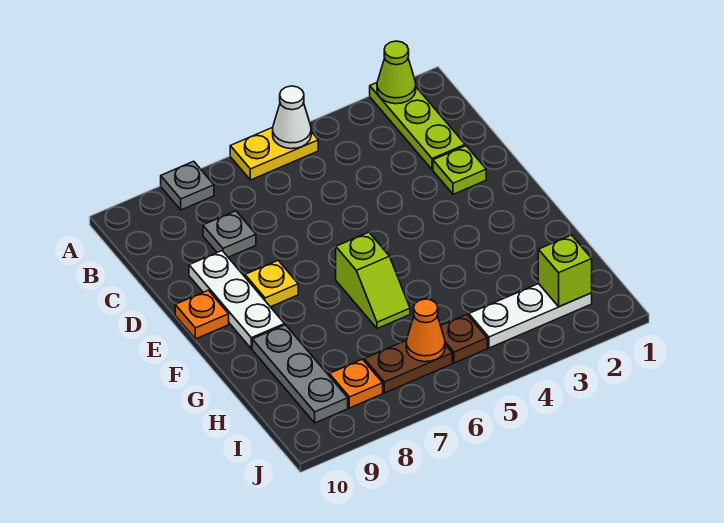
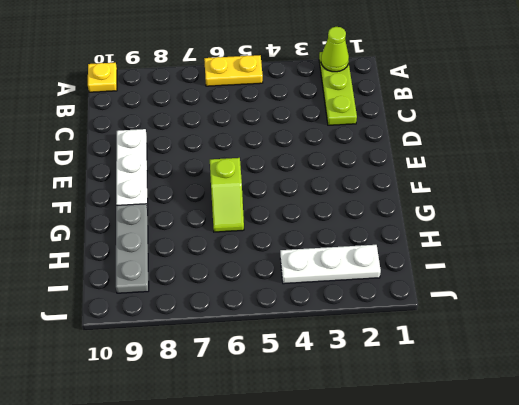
yellow plate A10 level 1 -> yellow plate E8 level 1
none -> grey plate A8 level 1
none -> grey plate C8 level 1
none -> lime plate D2 level 1

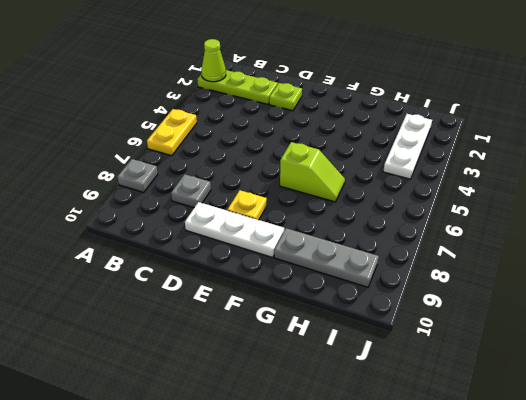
none -> orange plate E10 level 1
none -> brown plate I5 level 1
none -> brown plate I6:I7 level 1

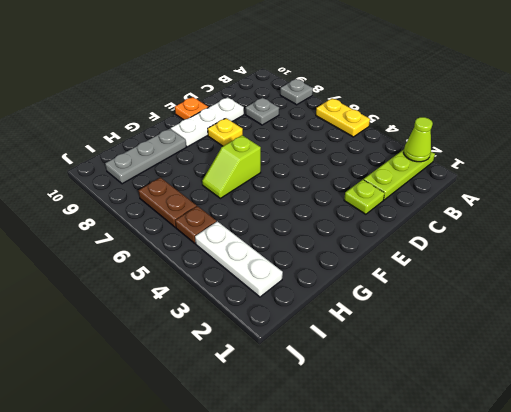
none -> orange plate I8 level 1
none -> white cone A5 level 2
none -> lime brick I2 level 2

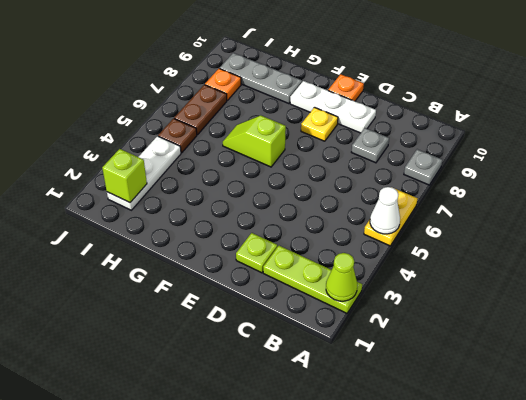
none -> orange cone I6 level 2

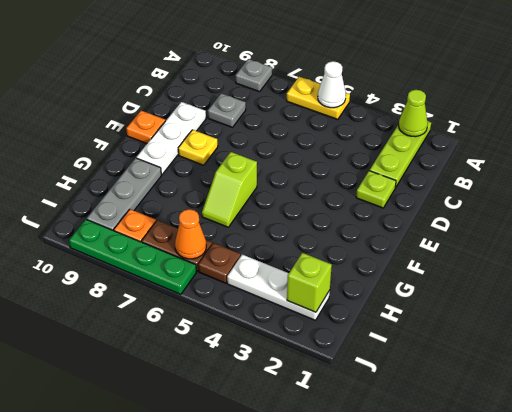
green plate J6:J9 level 1 -> none

